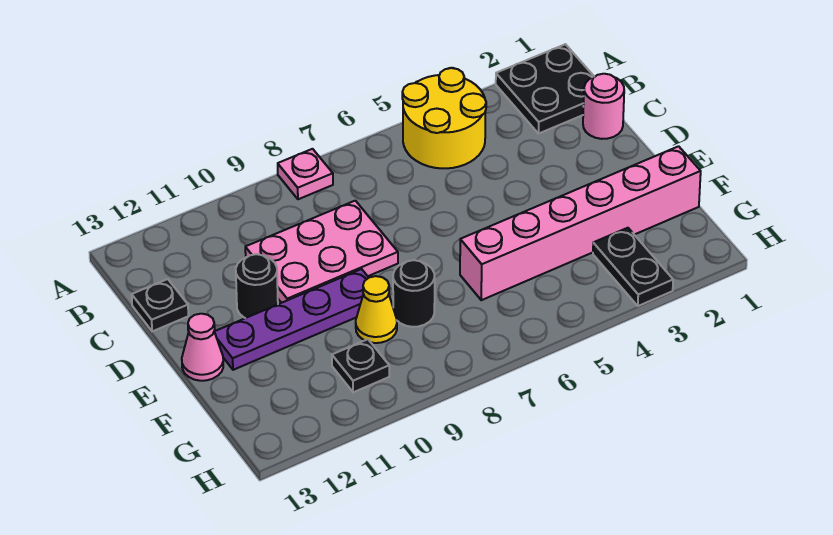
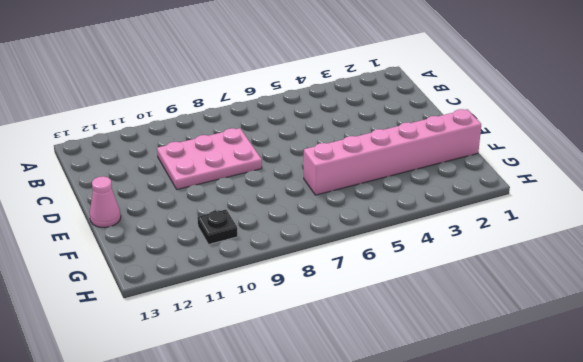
none -> black plate A1:B2 level 1
none -> yellow round brick A4:B5 level 1
none -> pink plate A8 level 1

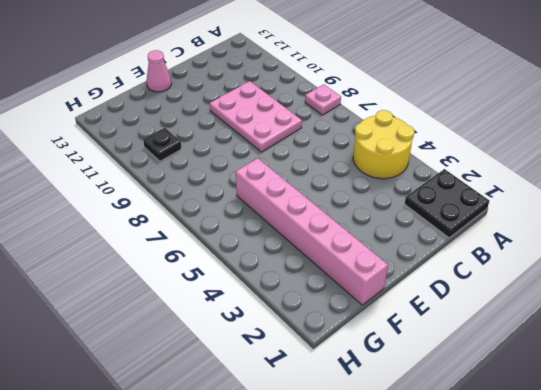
none -> pink round brick C1 level 1
none -> black plate C13 level 1
none -> black round brick D11 level 1

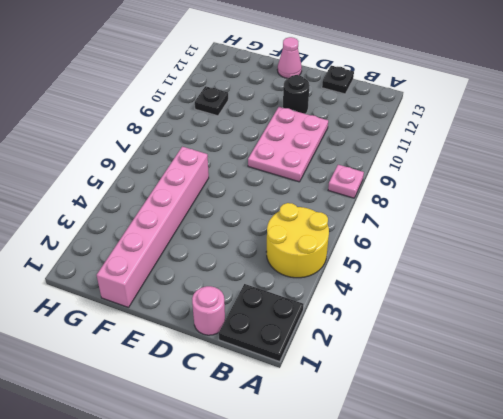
none -> purple plate E9:E12 level 1
none -> black round brick F8 level 1
none -> yellow cone F9 level 1

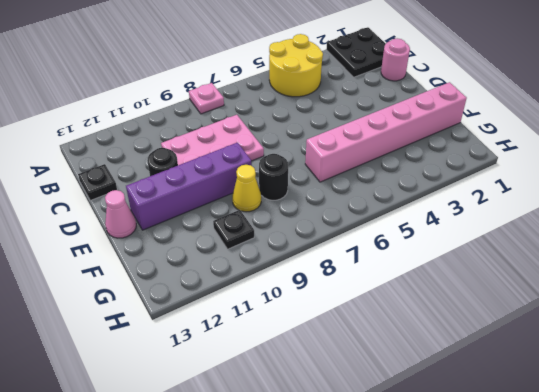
purple brick E9:E12 level 1 -> purple plate E9:E12 level 1
none -> black plate G3:H3 level 1

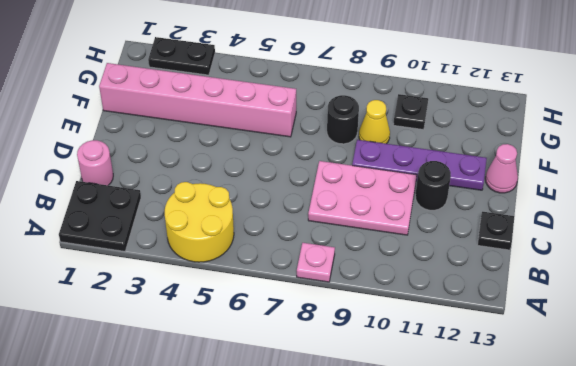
black plate H2:H3 level 1 -> black plate G3:H3 level 1

